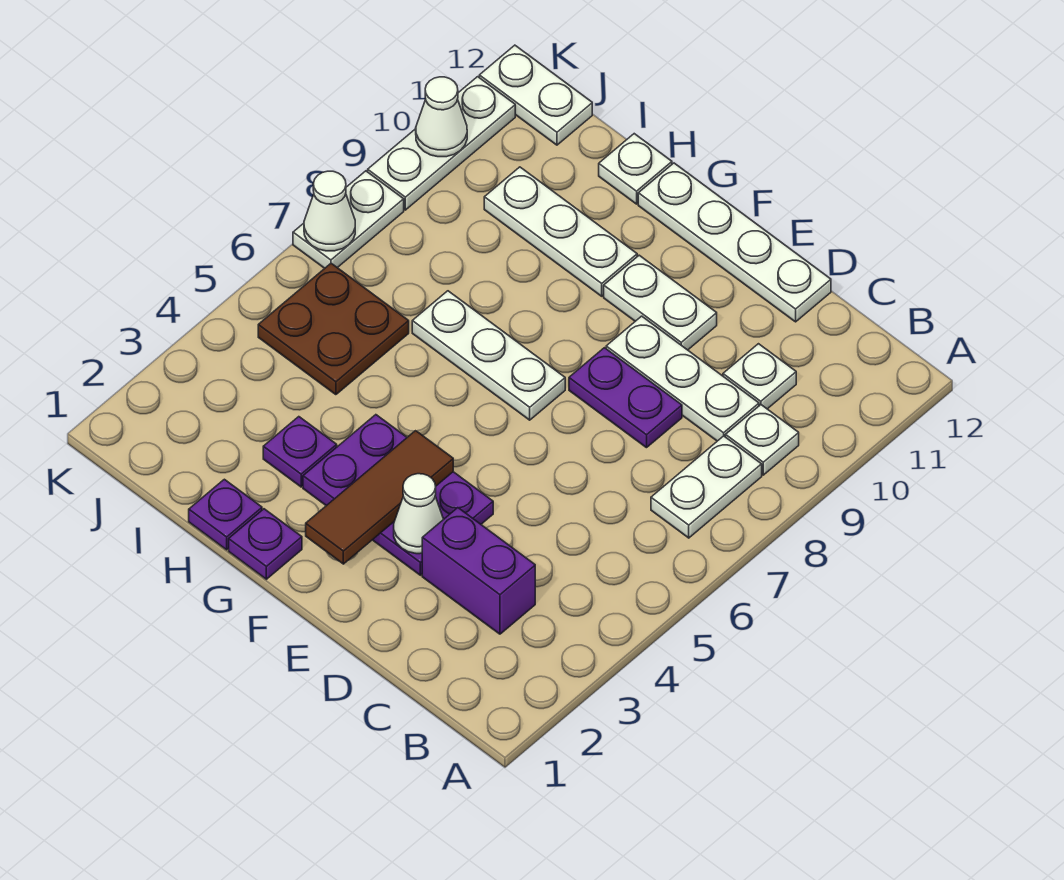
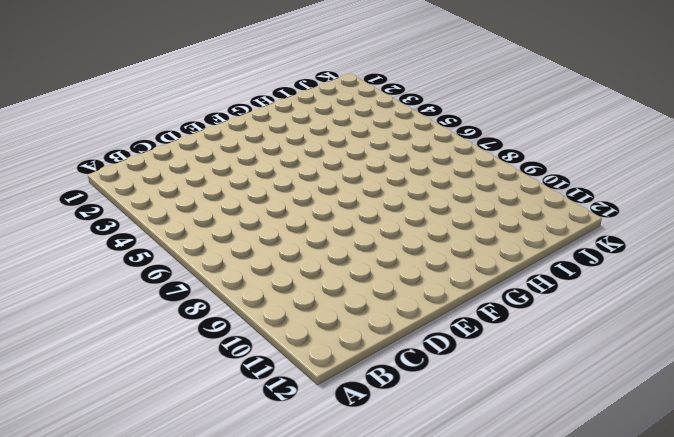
none -> white plate B7:B8 level 1
none -> white plate B9 level 1
none -> purple brick C3:D3 level 1

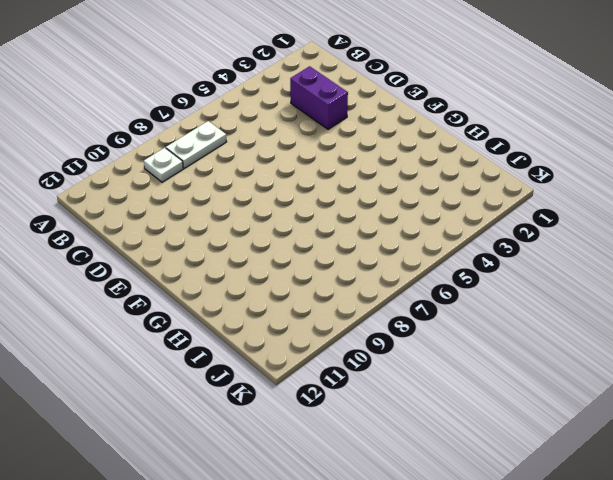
none -> white plate C9:E9 level 1
none -> white plate C10 level 1
none -> purple plate D8:E8 level 1

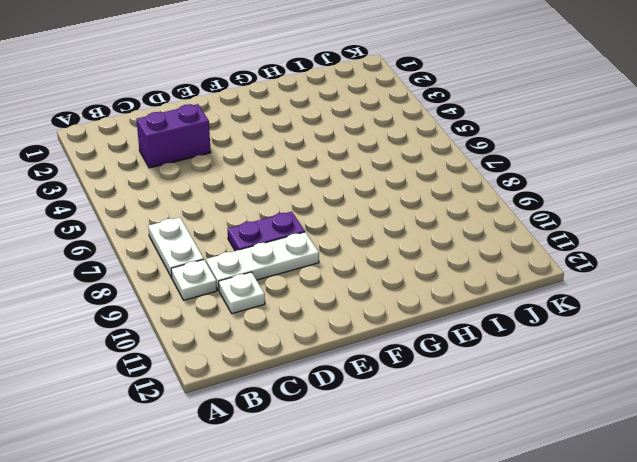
none -> white plate D12:G12 level 1
none -> purple plate E3:G4 level 1
none -> white plate E10:F10 level 1

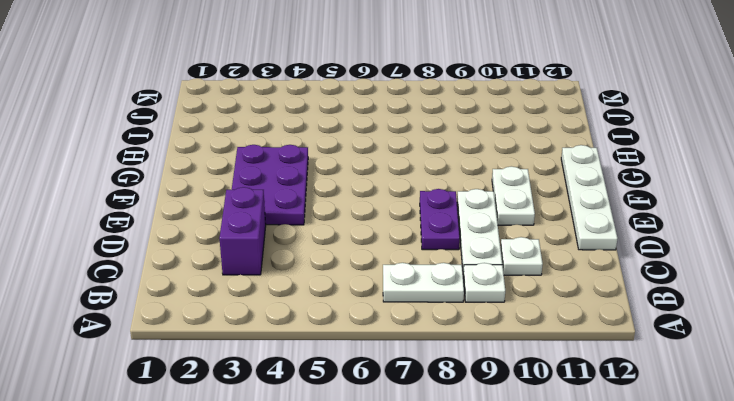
none -> white plate F7:H7 level 1
none -> purple plate G1 level 1
none -> white plate G10:I10 level 1

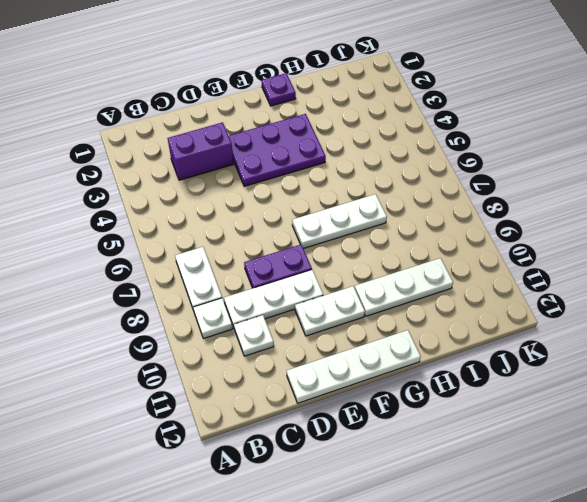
none -> purple plate H1 level 1
none -> purple plate H3 level 1
none -> white plate H12 level 1

